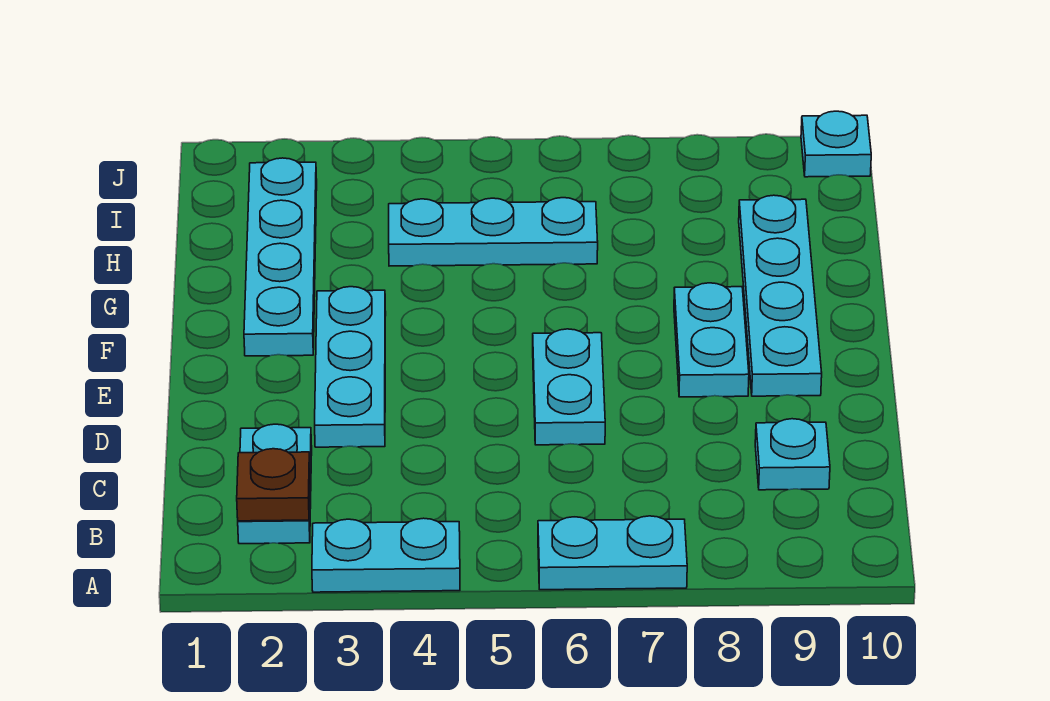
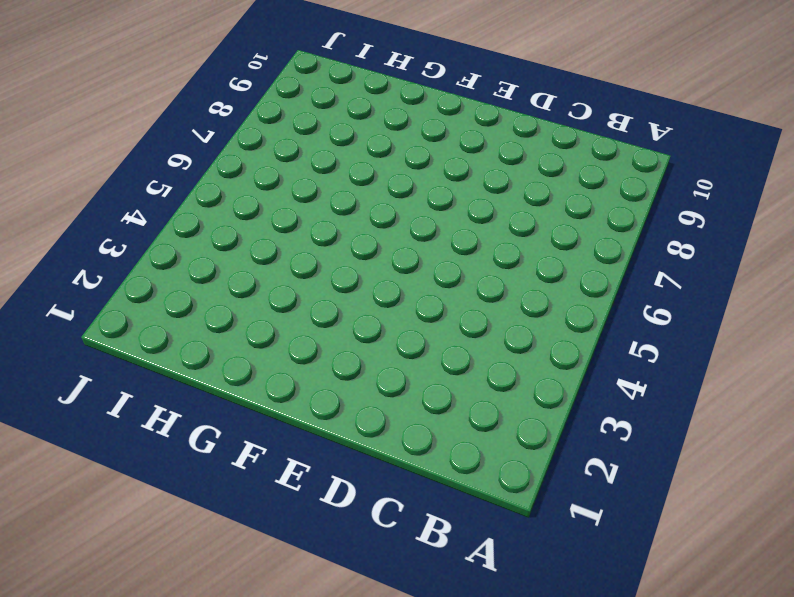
none -> cyan plate A3:A4 level 1
none -> cyan plate A6:A7 level 1
none -> cyan plate B2:C2 level 1

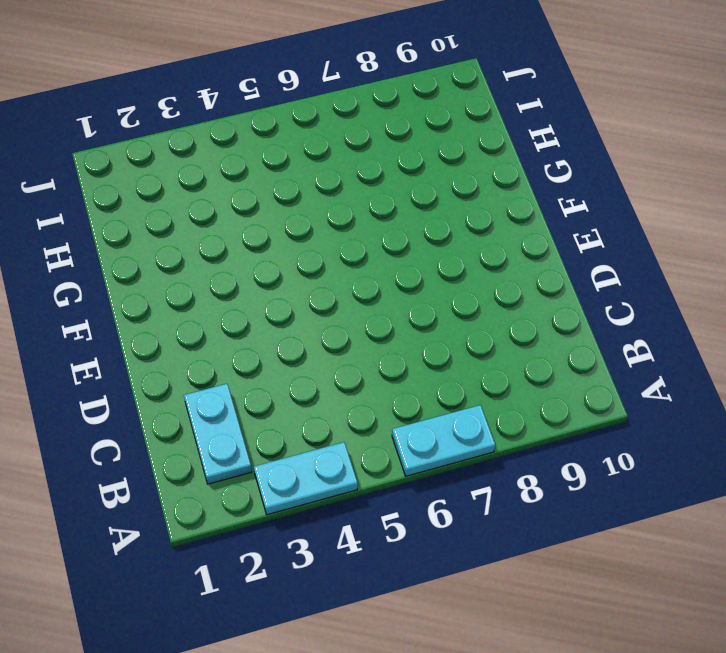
none -> cyan plate C9 level 1
none -> cyan plate D3:F3 level 1
none -> cyan plate D6:E6 level 1

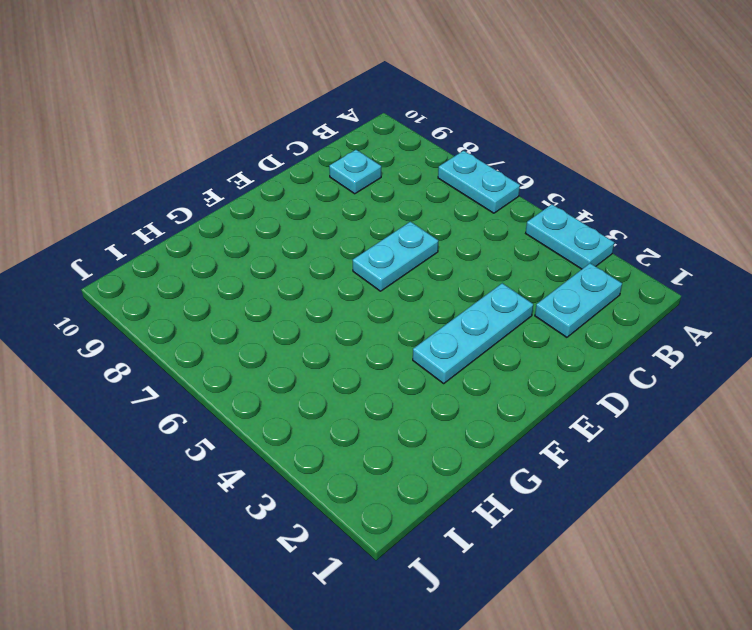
none -> cyan plate E8:F8 level 1
none -> cyan plate E9:H9 level 1
none -> cyan plate F2:I2 level 1

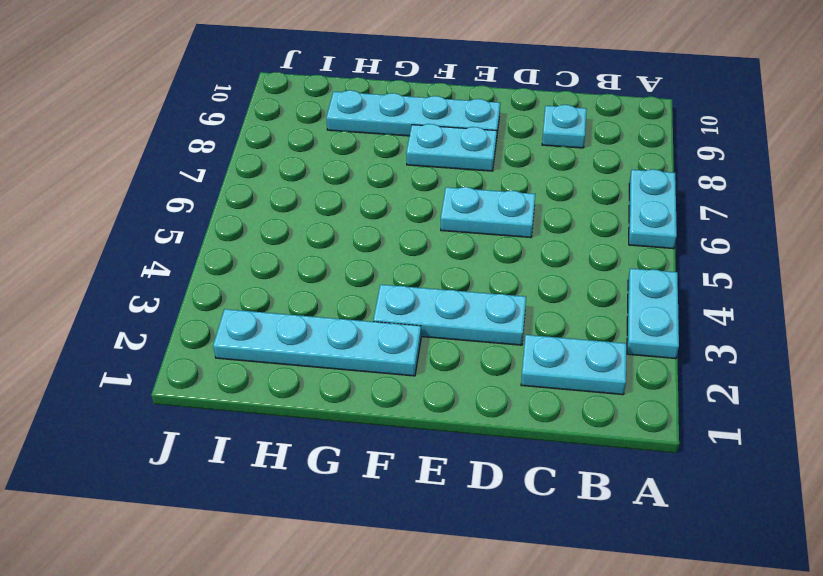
none -> cyan plate H4:H6 level 1
none -> cyan plate J10 level 1
none -> brown plate B2 level 2

